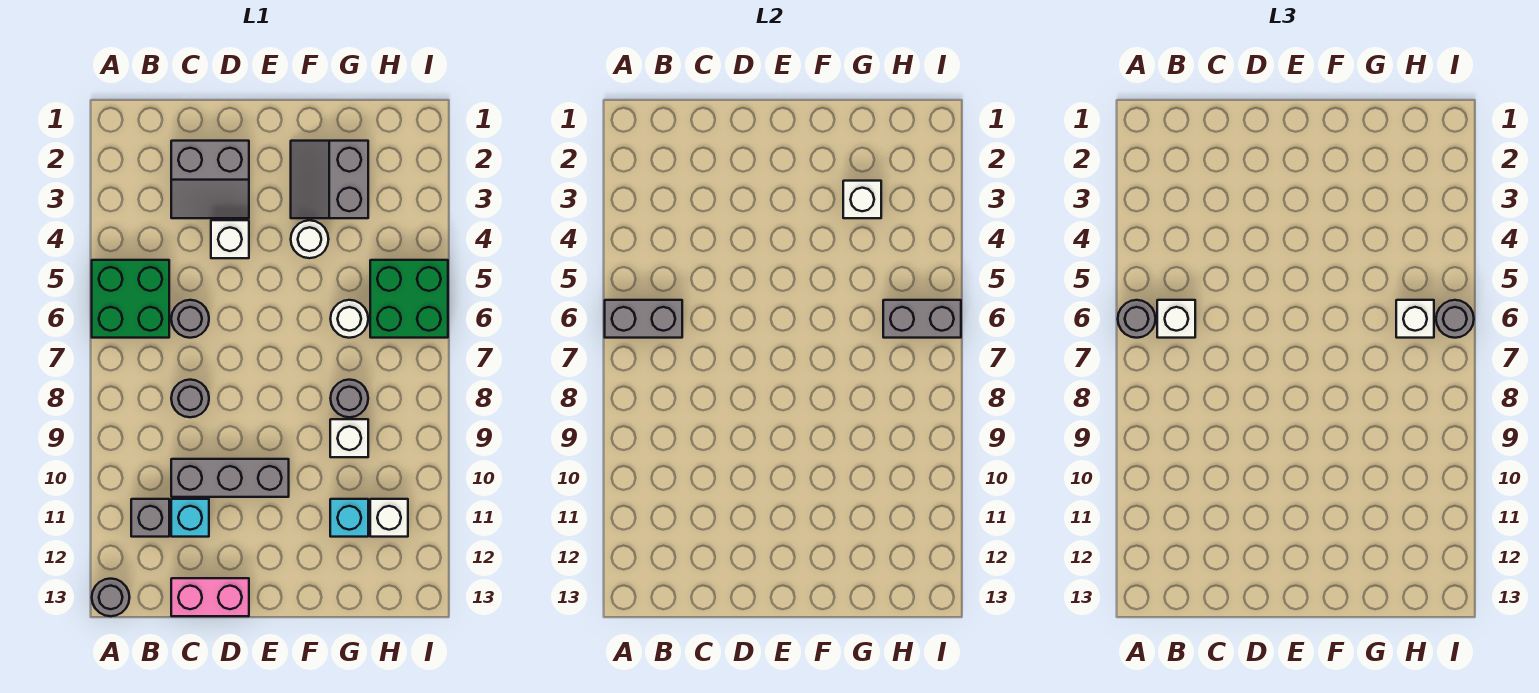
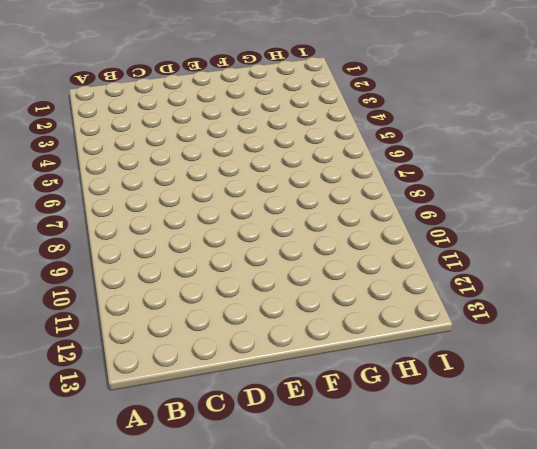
none -> green brick A5:B6 level 1
none -> grey round brick A13 level 1
none -> grey brick B11 level 1

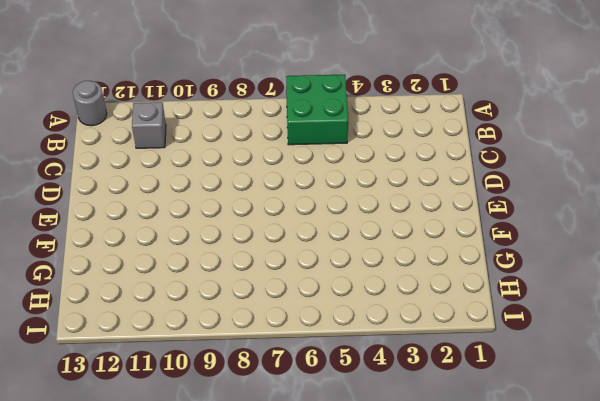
none -> grey slope C2:D3 level 1 top 2
none -> grey round brick C6 level 1
none -> grey round brick C8 level 1

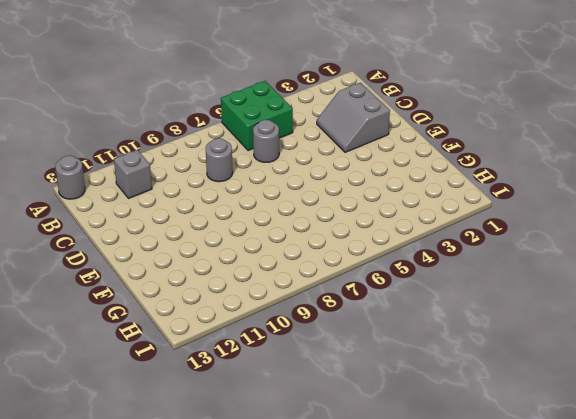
none -> grey brick C10:E10 level 1
none -> cyan brick C11 level 1
none -> pink brick C13:D13 level 1

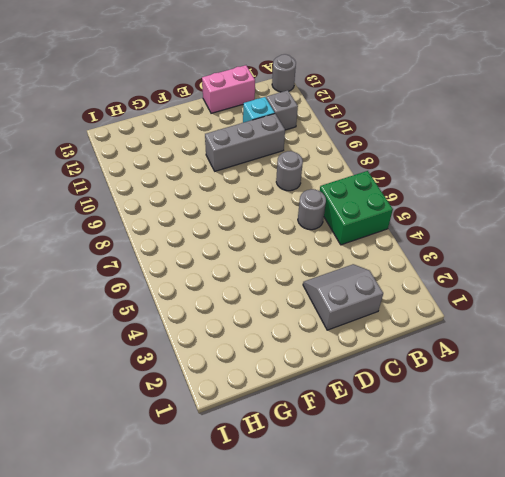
none -> white brick D4 level 1
none -> grey slope F2:G3 level 1 top G
none -> white round brick F4 level 1

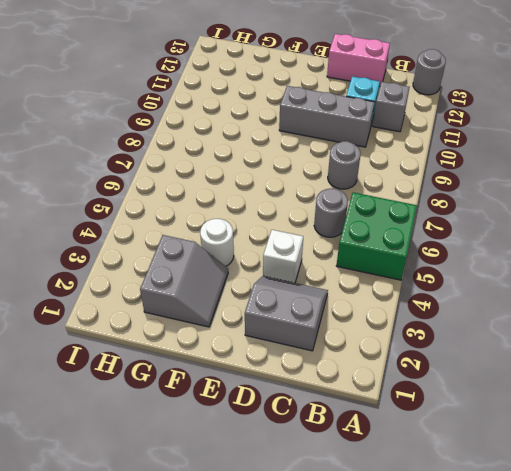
none -> white round brick G6 level 1
none -> grey round brick G8 level 1
none -> white brick G9 level 1

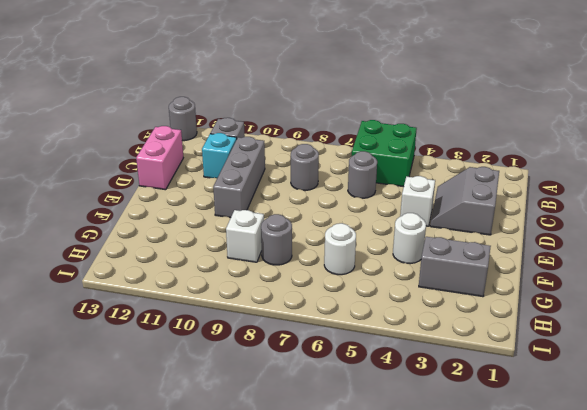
none -> cyan brick G11 level 1
none -> green brick H5:I6 level 1
none -> white brick H11 level 1

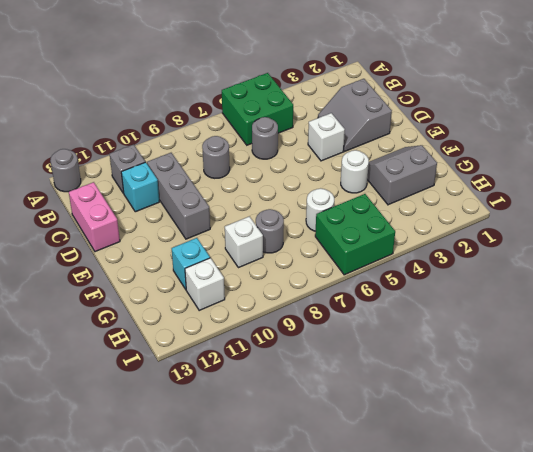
none -> grey brick A6:B6 level 2
none -> white brick G3 level 2
none -> grey brick H6:I6 level 2

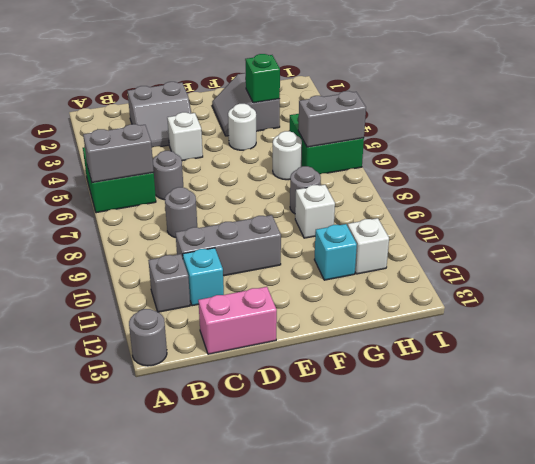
green brick G3 level 2 -> white brick G3 level 2
none -> grey round brick A6 level 3
none -> white brick B6 level 3
none -> white brick H6 level 3

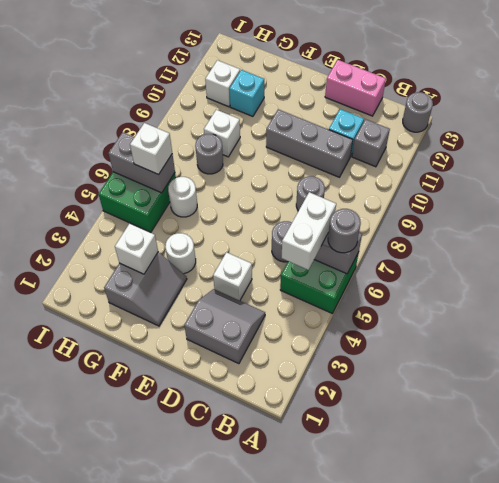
white brick B5:B6 level 3 -> white brick B6 level 3
none -> grey round brick I6 level 3

